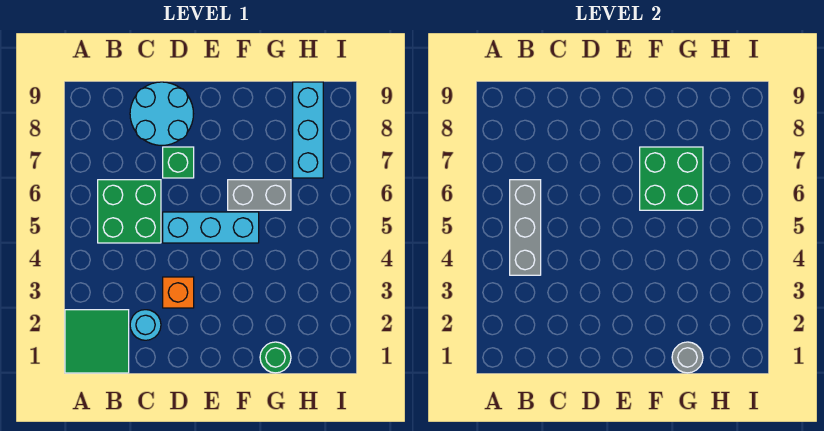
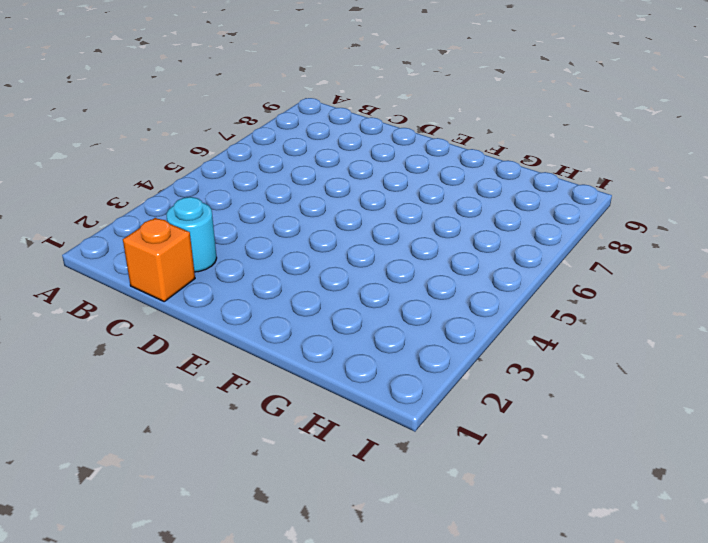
orange brick C1 level 1 -> orange brick D3 level 1
none -> green tile A1:B2 level 1
none -> green brick B5:C6 level 1
none -> cyan round brick C8:D9 level 1

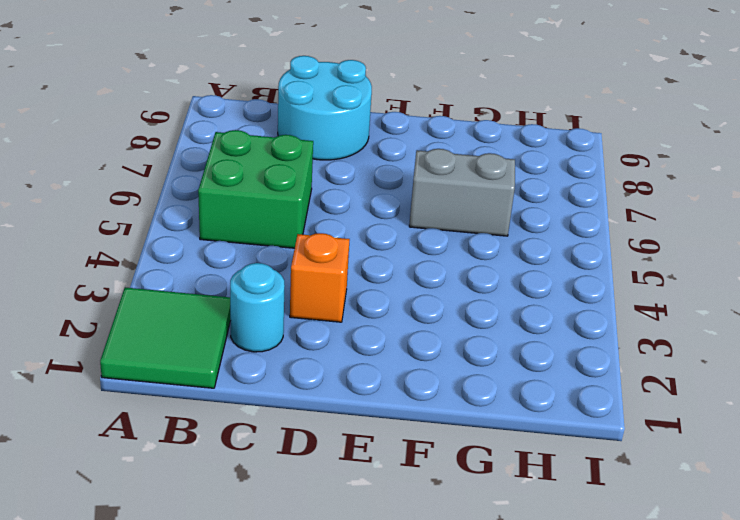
none -> cyan brick D5:F5 level 1
none -> green brick D7 level 1
none -> green round brick G1 level 1

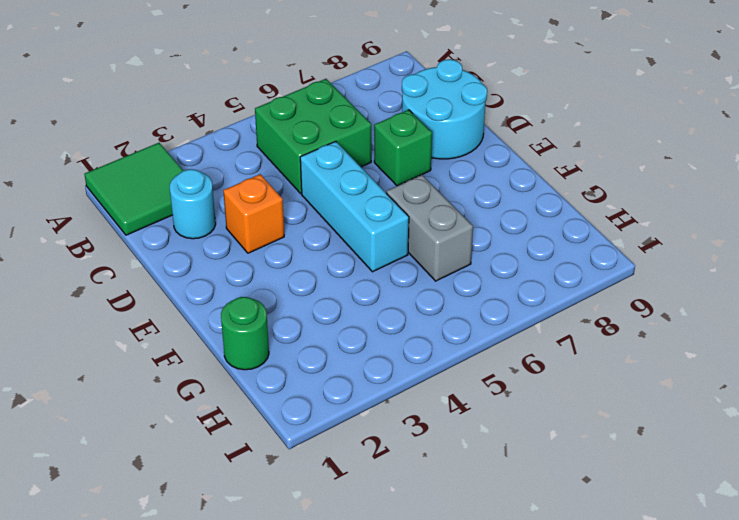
none -> cyan brick H7:H9 level 1
none -> grey brick B4:B6 level 2
none -> green brick F6:G7 level 2

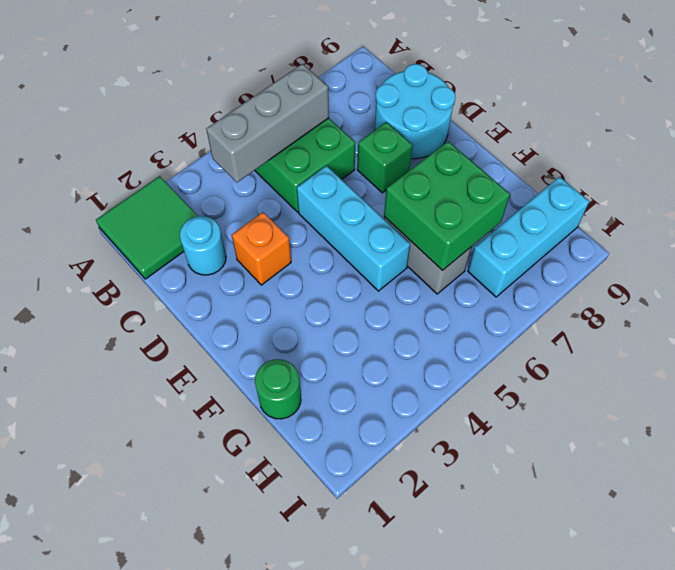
none -> grey round brick G1 level 2

